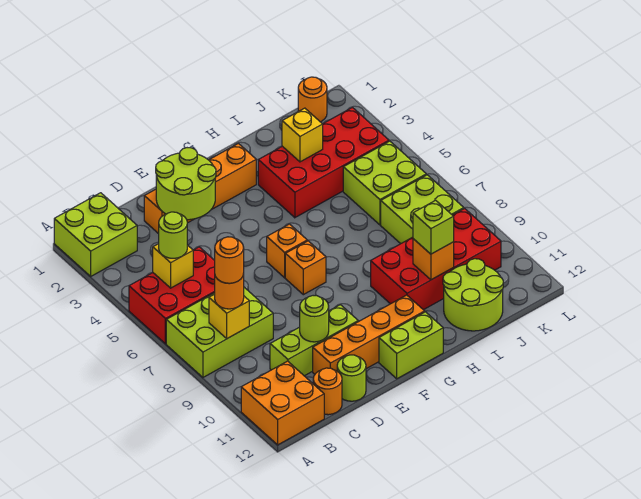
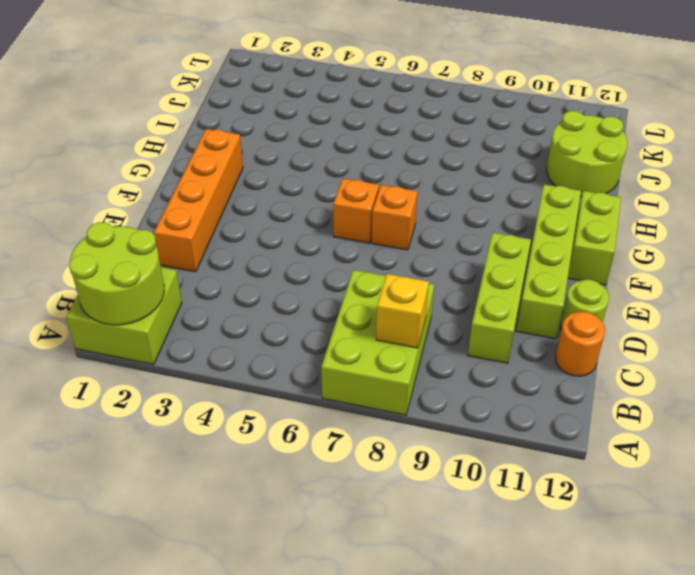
lime round brick A1:B2 level 2 -> lime round brick D2:E3 level 2
lime brick D11:G11 level 1 -> orange brick D11:G11 level 1
none -> red brick A5:C6 level 1
none -> orange brick A11:B12 level 1
none -> red brick H3:K4 level 1

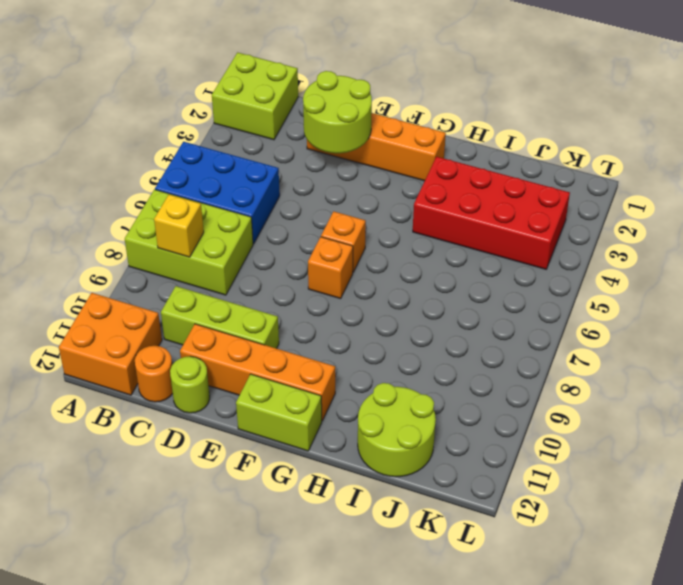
blue brick A5:C6 level 1 -> red brick A5:C6 level 1
none -> red brick H9:K10 level 1
none -> lime brick J5:K6 level 1
none -> lime brick J7:K8 level 1

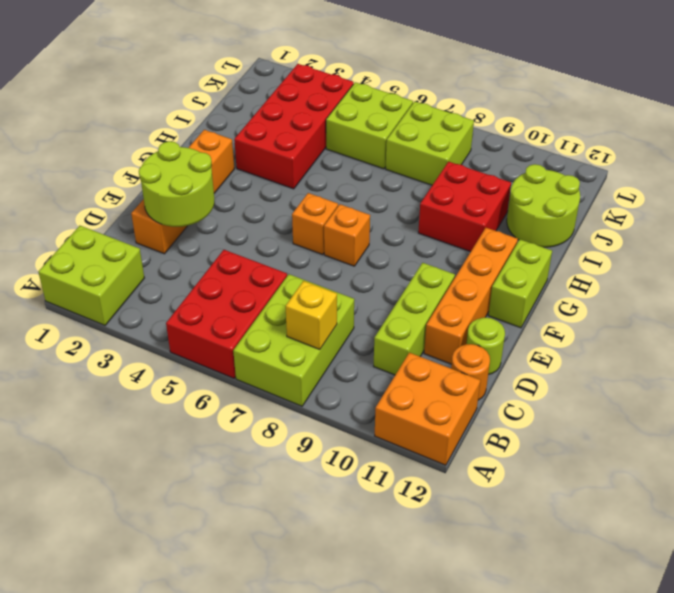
red brick H9:I10 level 1 -> red brick H9:K10 level 1
none -> orange round brick K1 level 1
none -> yellow brick B5 level 2
none -> lime round brick D10 level 2

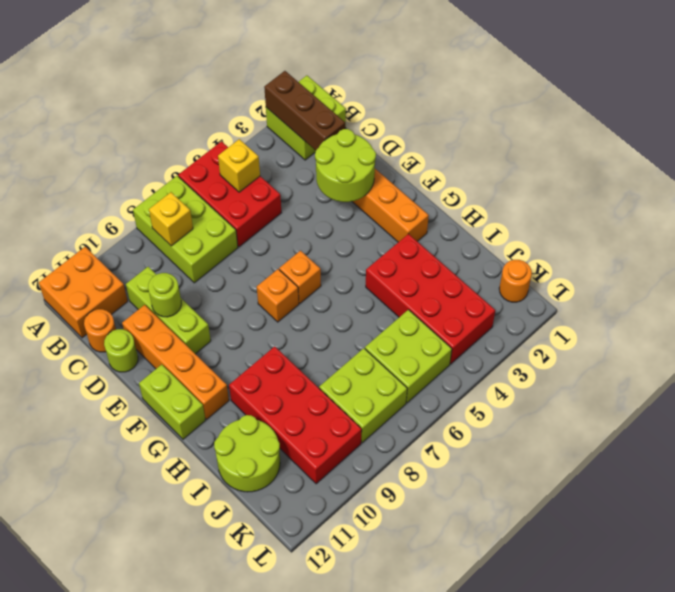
brown brick A2:C2 level 2 -> none
none -> yellow brick I3 level 2
none -> orange brick I10 level 2
none -> lime round brick B5 level 3

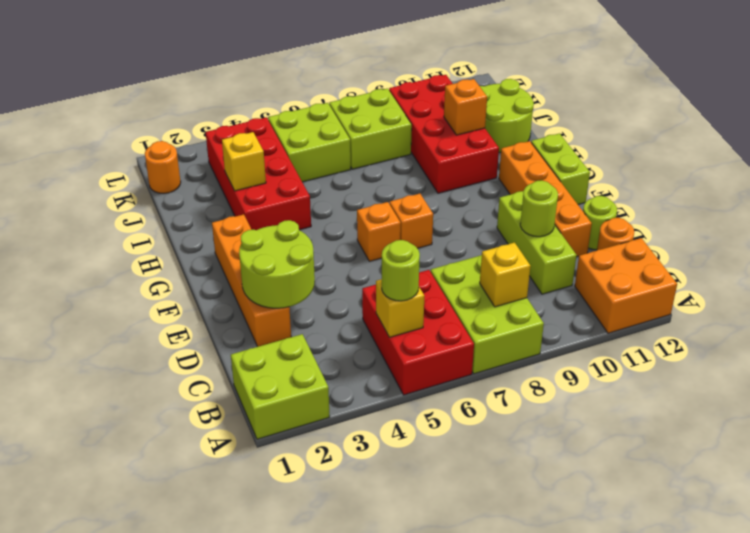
none -> orange round brick B8 level 3
none -> lime brick I10 level 3
none -> orange round brick B8 level 4

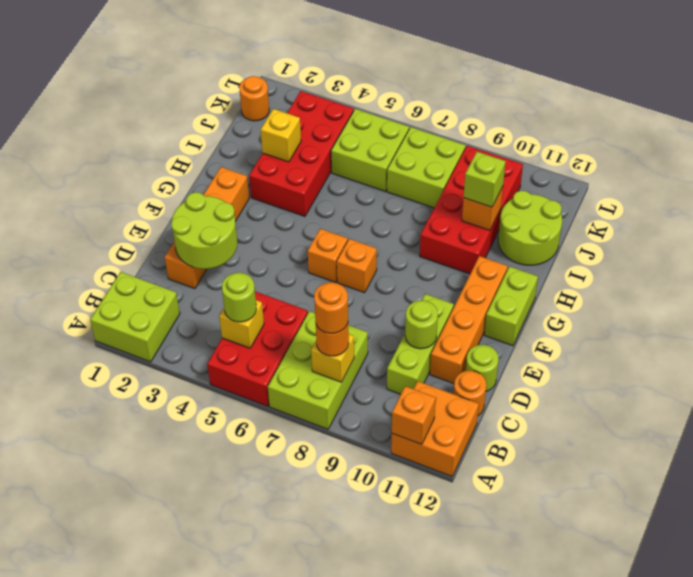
orange brick A11 level 2 -> none

